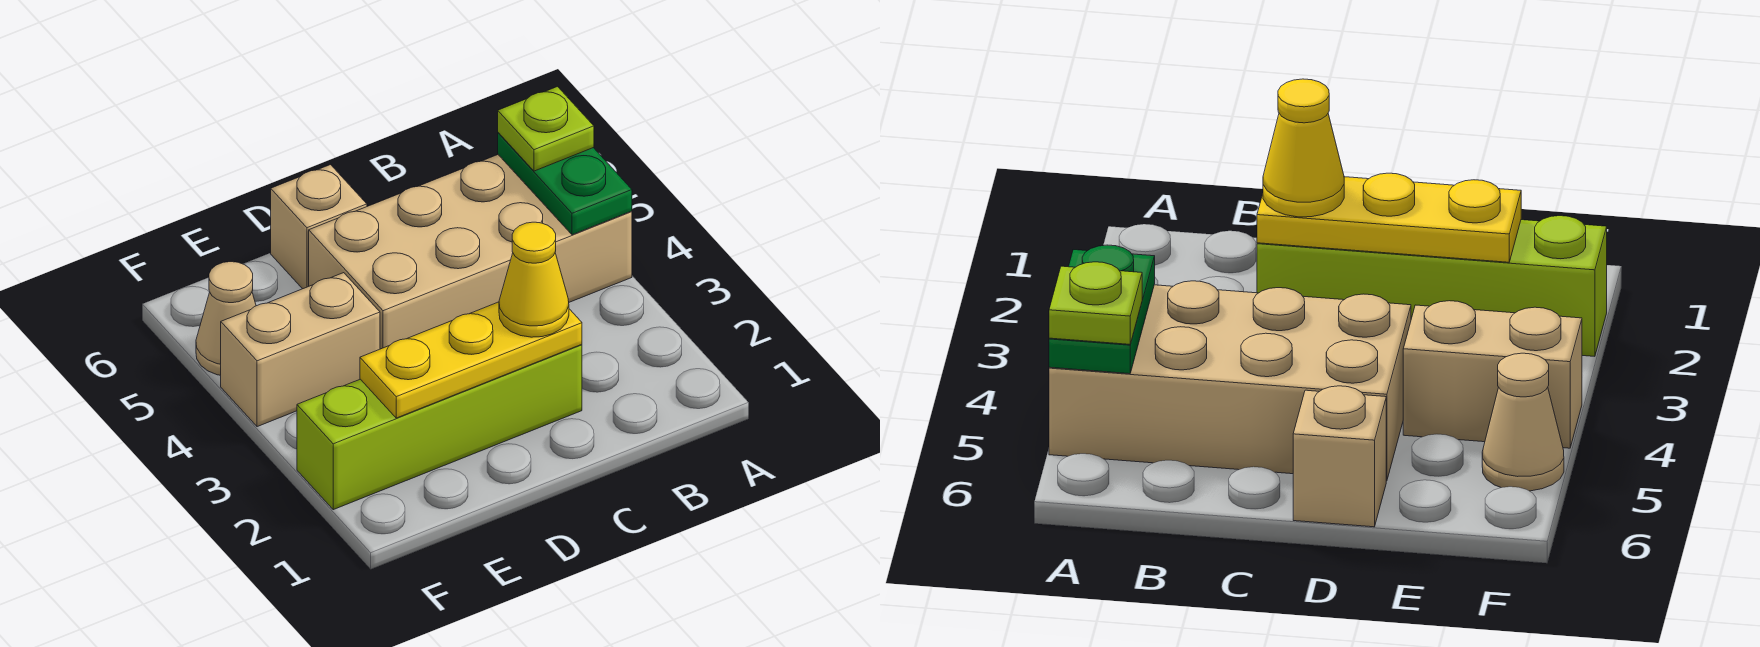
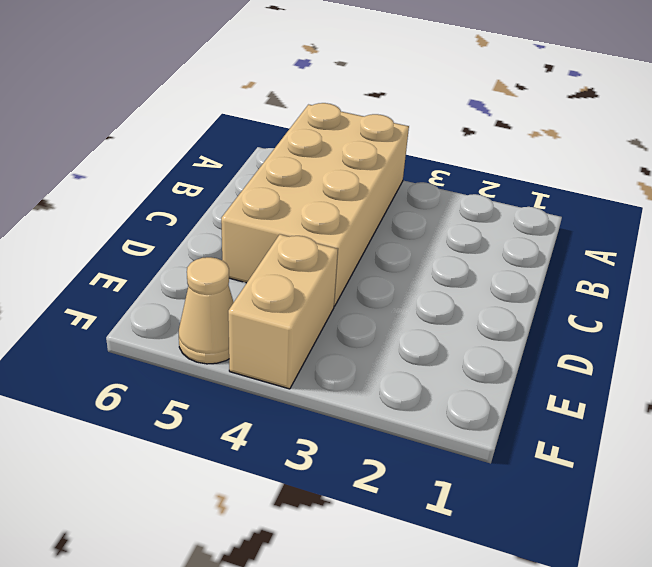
none -> lime brick C2:F2 level 1
none -> tan brick D6 level 1

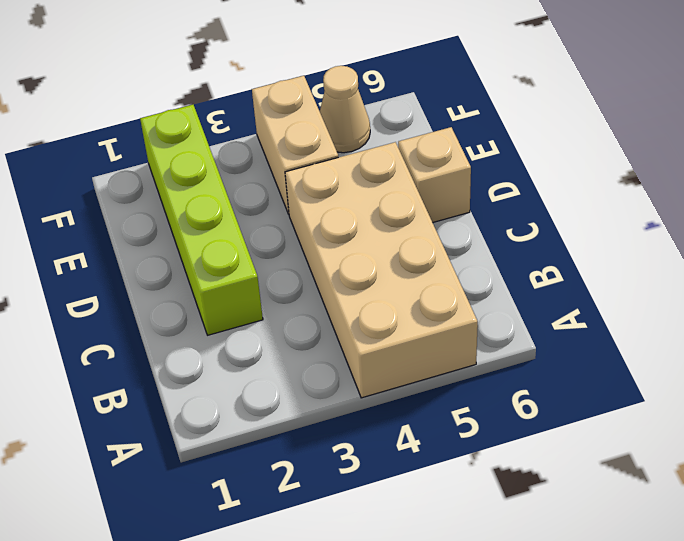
none -> green plate A4:A5 level 2
none -> yellow plate C2:E2 level 2

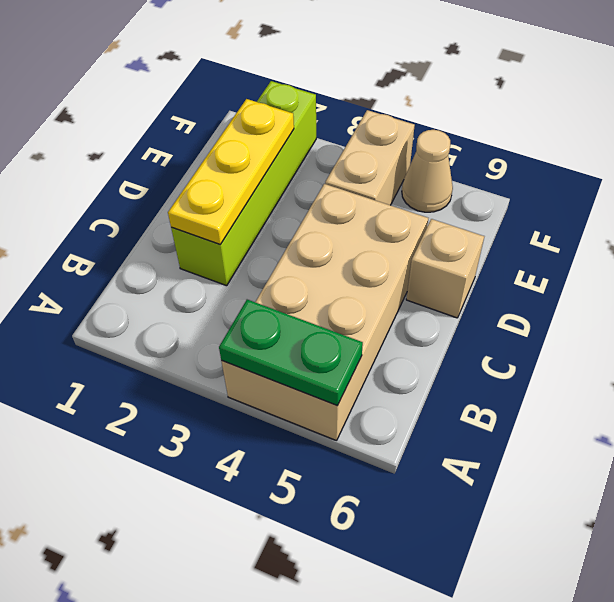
none -> lime plate A5 level 3
none -> yellow cone C2 level 3

